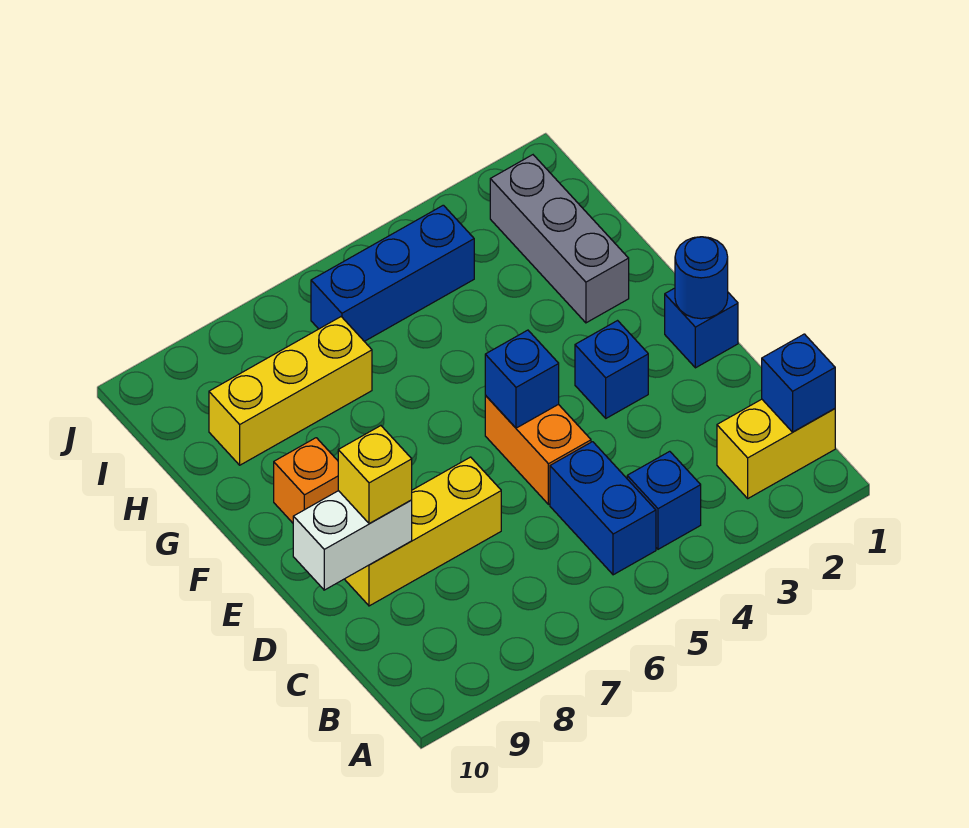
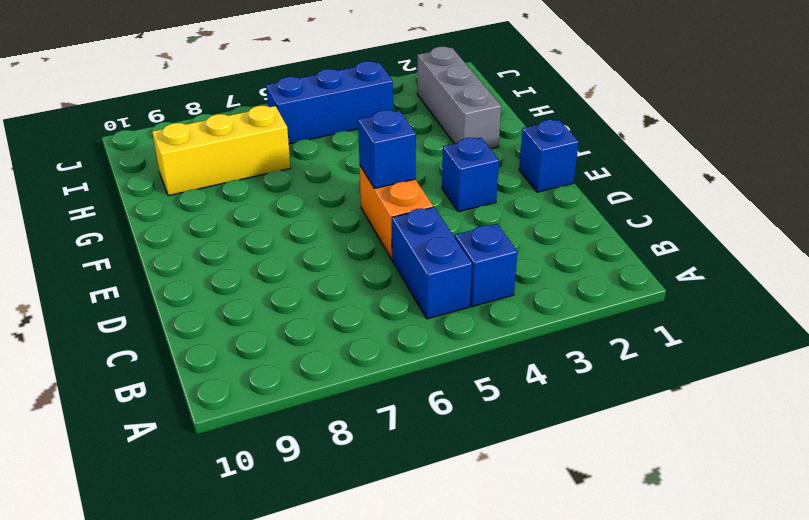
none -> yellow brick B1:B2 level 1
none -> yellow brick D7:D9 level 1
none -> orange brick F9 level 1

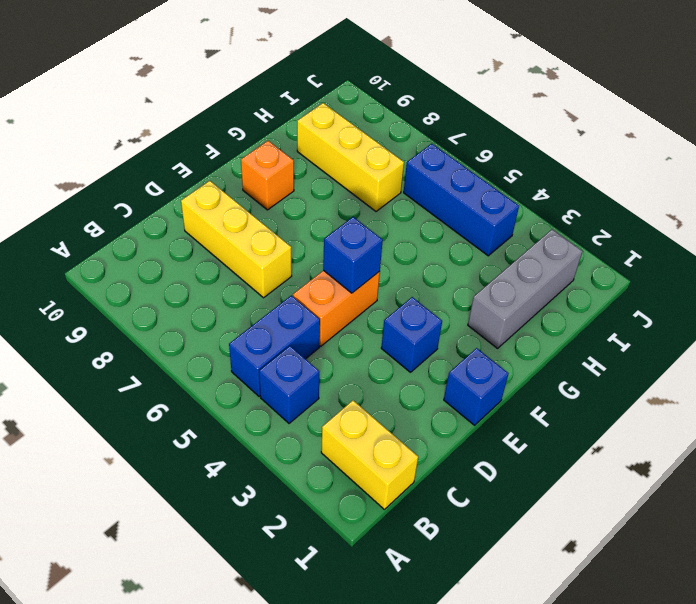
none -> blue brick B1 level 2
none -> white brick D9:D10 level 2
none -> blue round brick E1 level 2

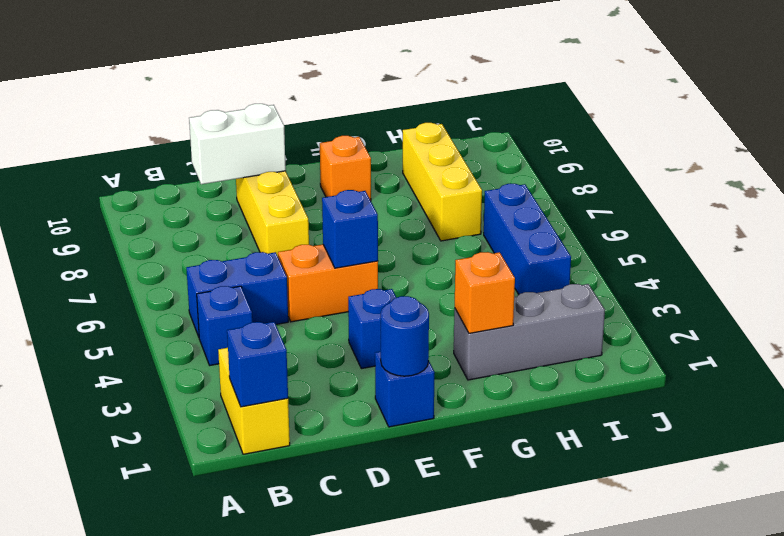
white brick C9:D9 level 2 -> white brick D9:D10 level 2
orange brick G2 level 2 -> none
none -> yellow brick D9 level 3

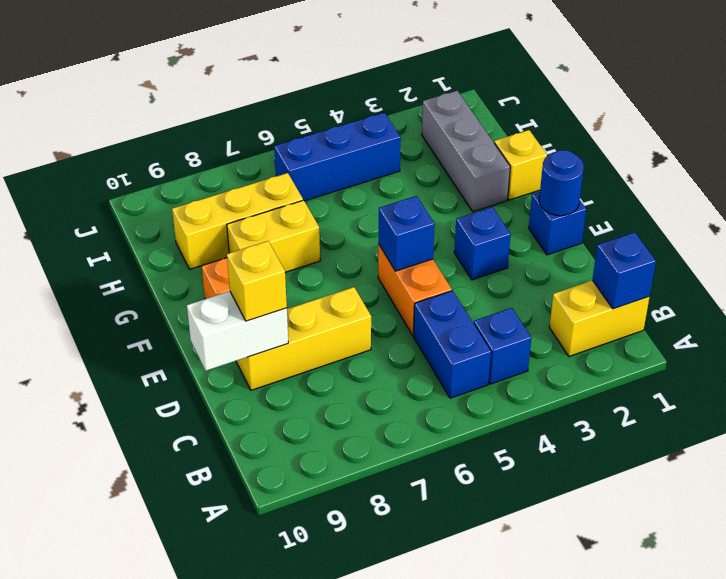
yellow brick G1 level 1 -> none
yellow brick G7:G8 level 1 -> none

